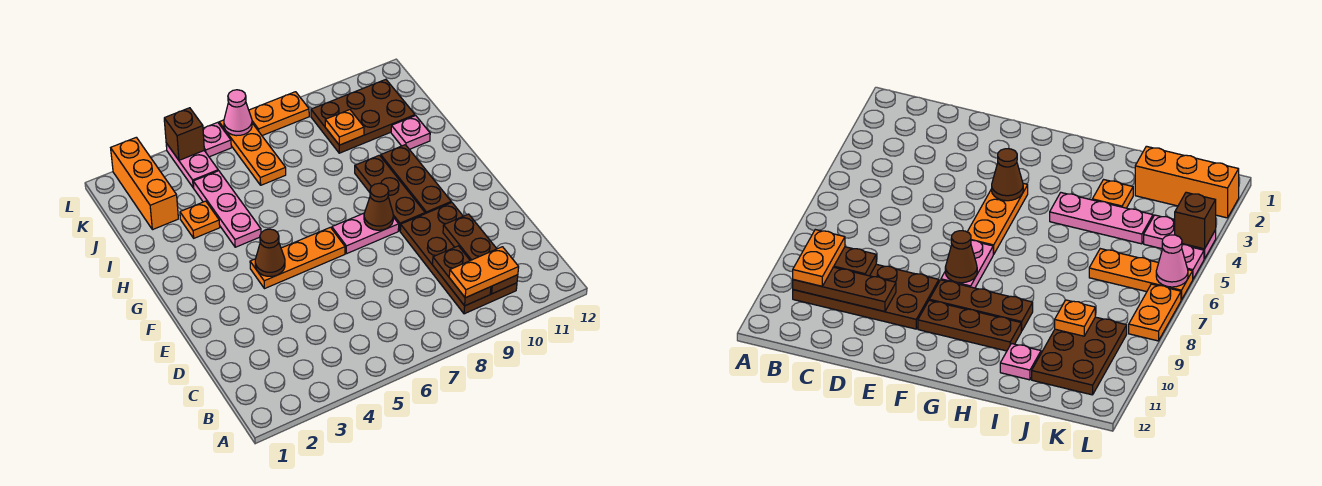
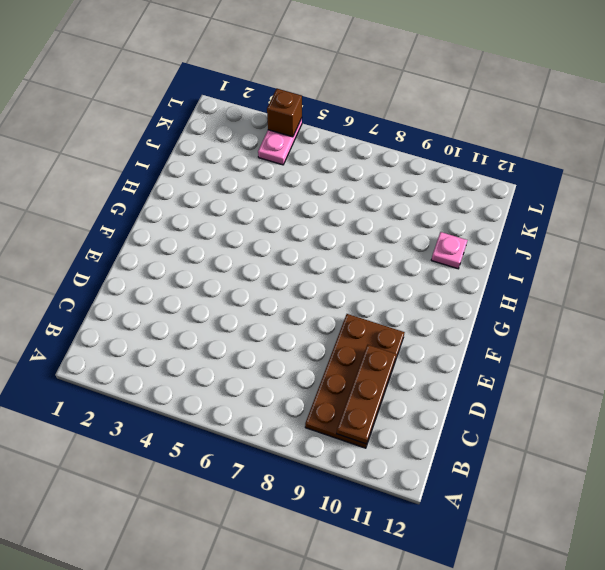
none -> orange plate F4:F6 level 1
none -> pink plate F7:F8 level 1
none -> brown plate F9:H9 level 1

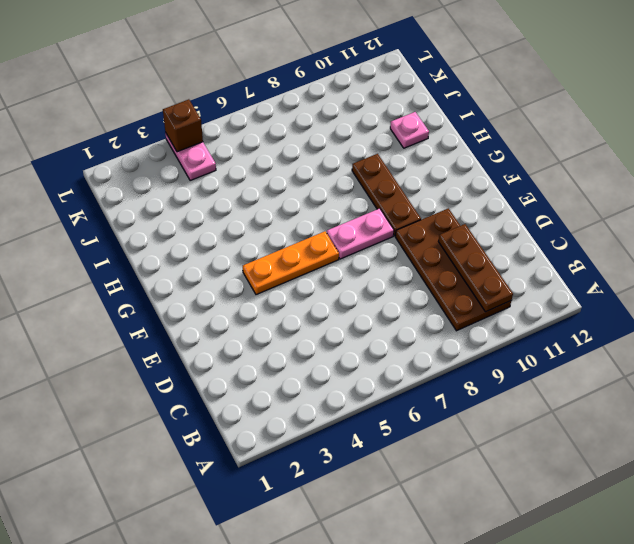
none -> brown plate F10:H10 level 1
none -> pink plate H4:J4 level 1
none -> orange plate I3 level 1

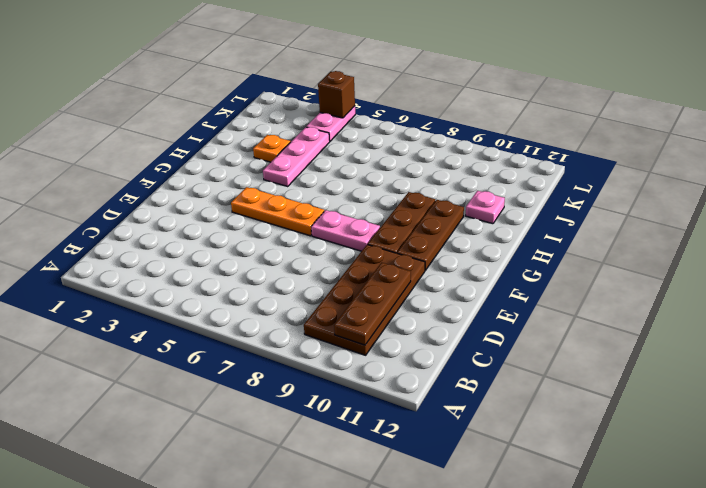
none -> orange brick J2:L2 level 1
none -> orange plate J6:L6 level 1
none -> brown plate J9:K11 level 1

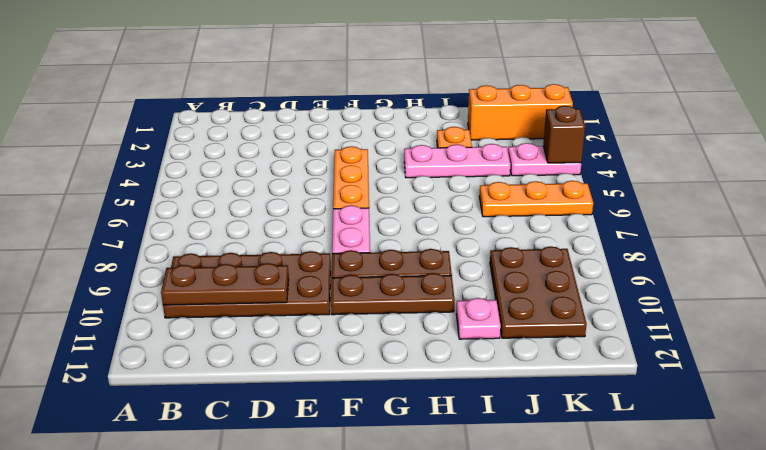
none -> pink plate L5 level 1
none -> orange plate L7:L8 level 1
none -> brown plate B9:C9 level 2

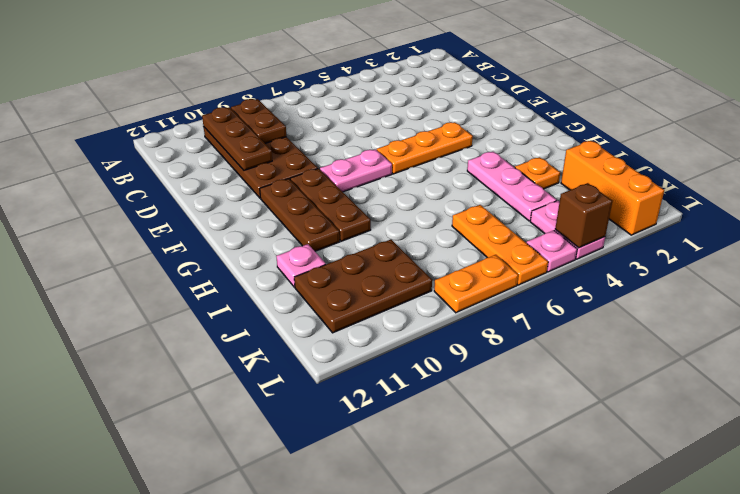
none -> brown cone F4 level 2
none -> brown cone F8 level 2
none -> orange plate J9 level 2

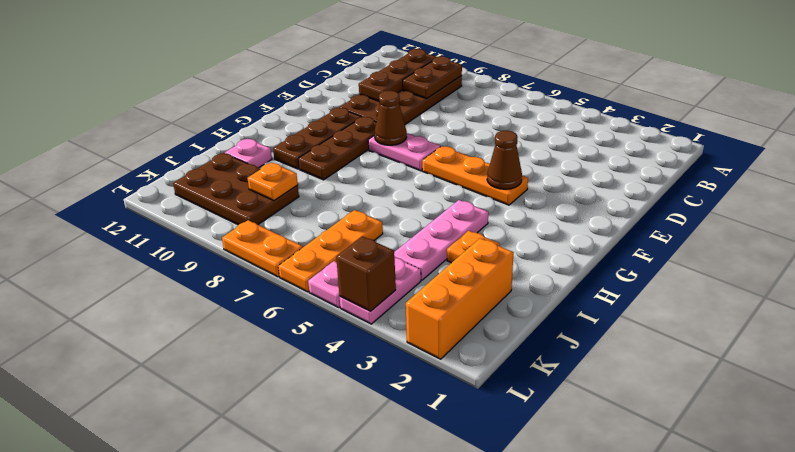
none -> pink cone L6 level 2
none -> orange plate B9:B10 level 3

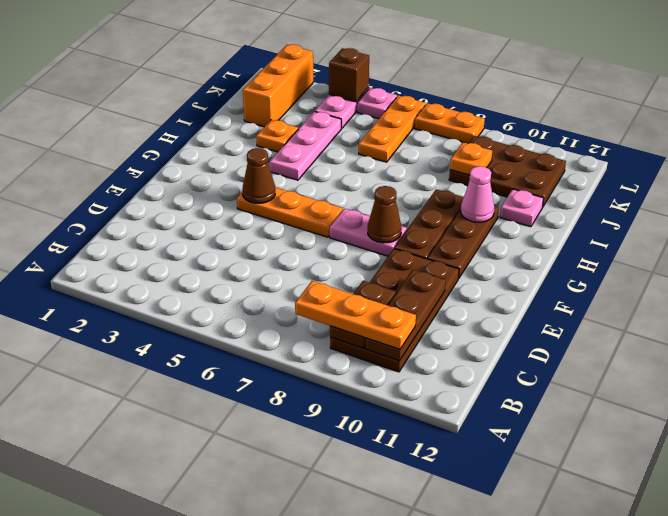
orange plate B8:B10 level 3 -> orange plate B9:B10 level 3
pink cone H10 level 2 -> pink cone L6 level 2

